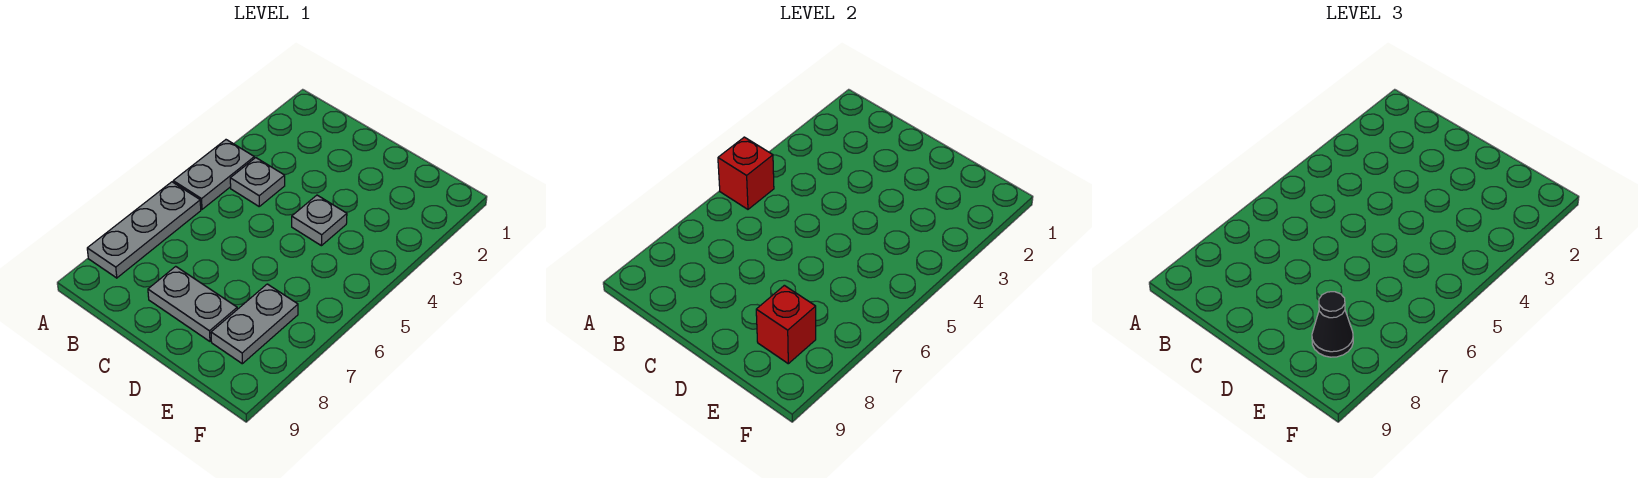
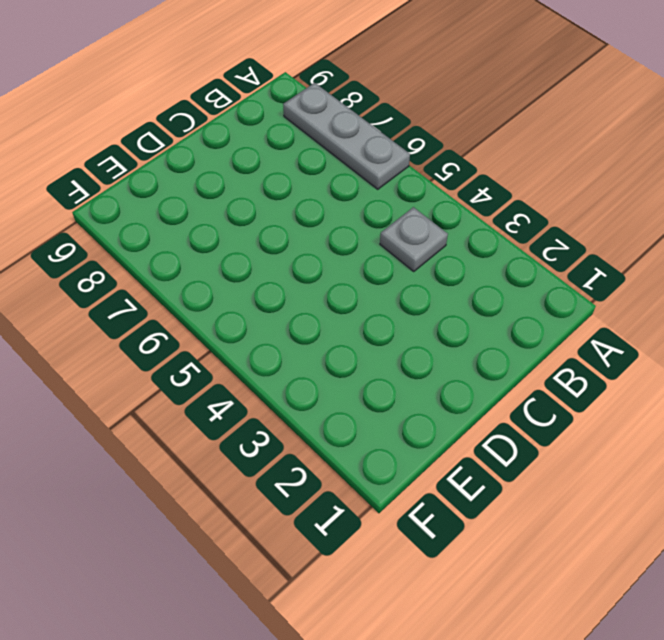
none -> grey plate A4:A5 level 1
none -> grey plate C8:D8 level 1

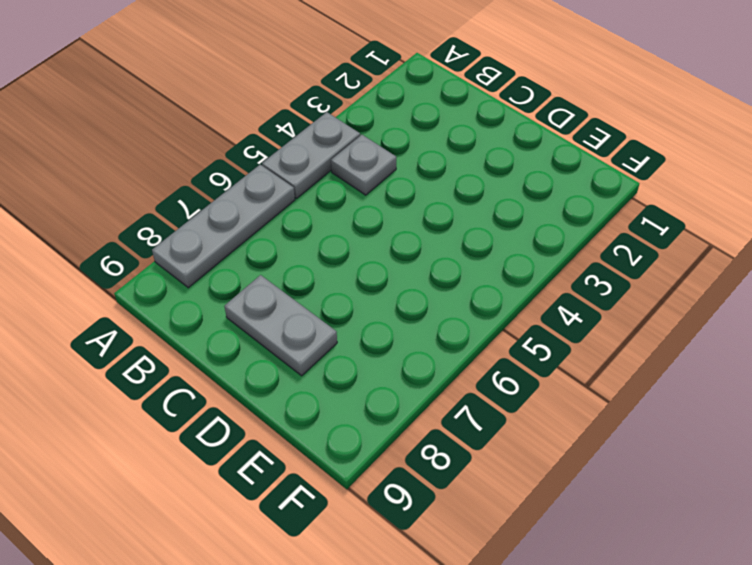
none -> grey plate D4 level 1
none -> grey plate E7:E8 level 1

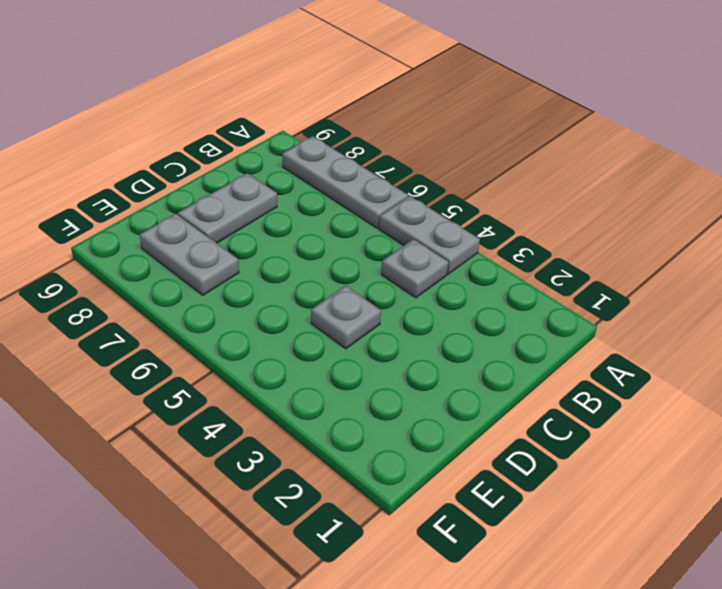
none -> red brick A5 level 2
none -> red brick E8 level 2

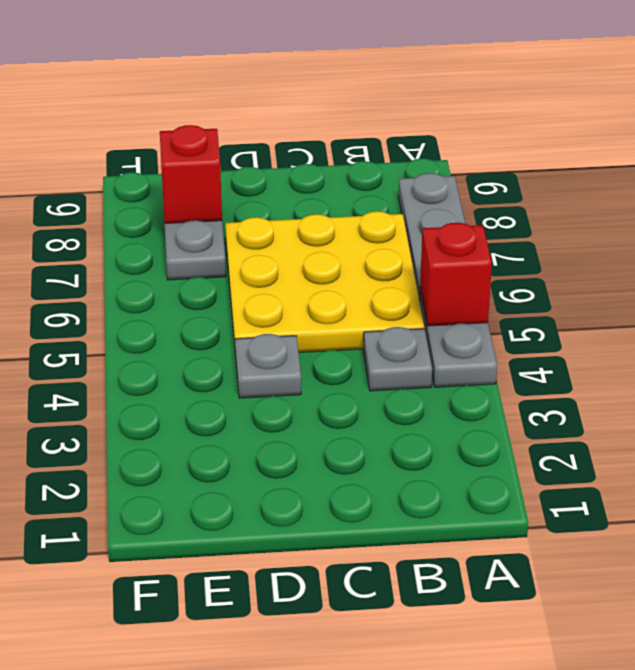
yellow plate B5:D7 level 1 -> none
none -> grey plate C8:D8 level 1
none -> black cone E8 level 3

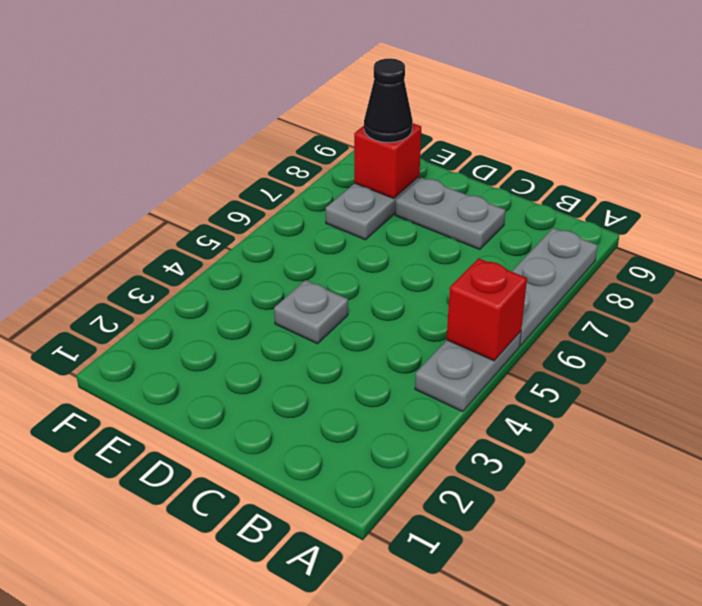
none -> grey plate B4 level 1

